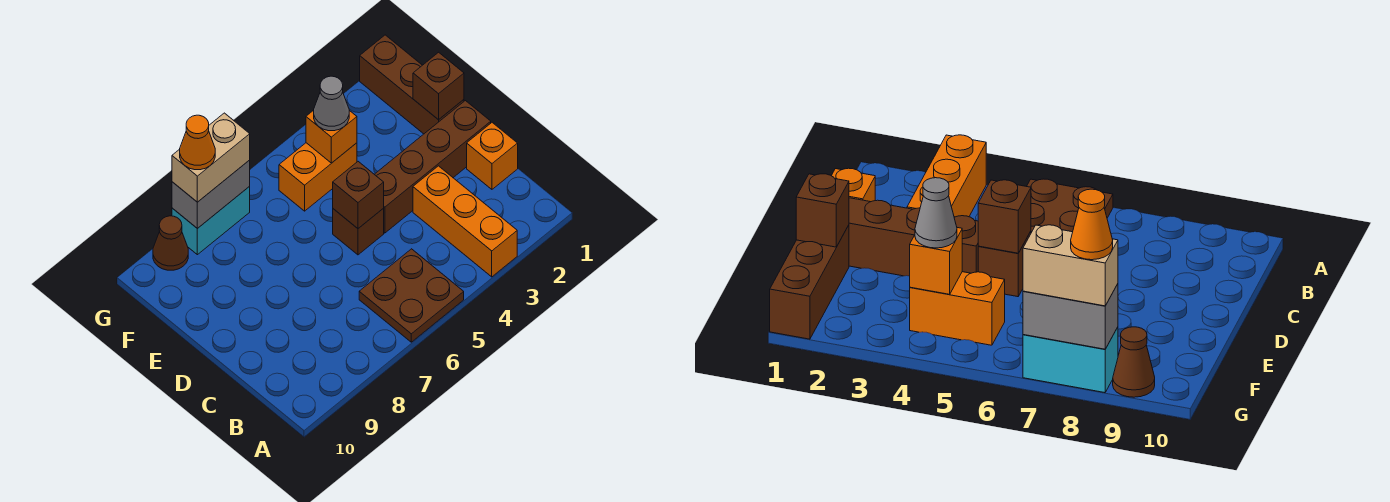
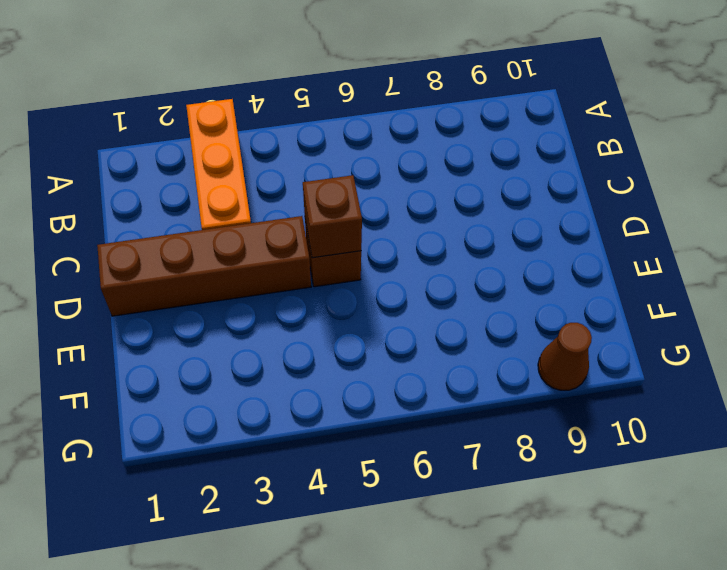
none -> brown plate A5:B6 level 1
none -> orange brick C1 level 1
none -> brown brick E1:G1 level 1

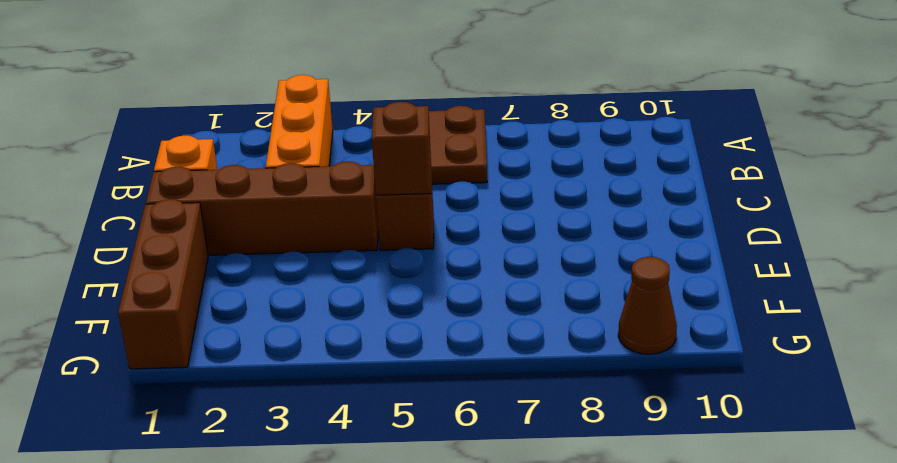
none -> orange brick F4:F5 level 1
none -> cyan brick G7:G8 level 1
none -> brown brick E1 level 2

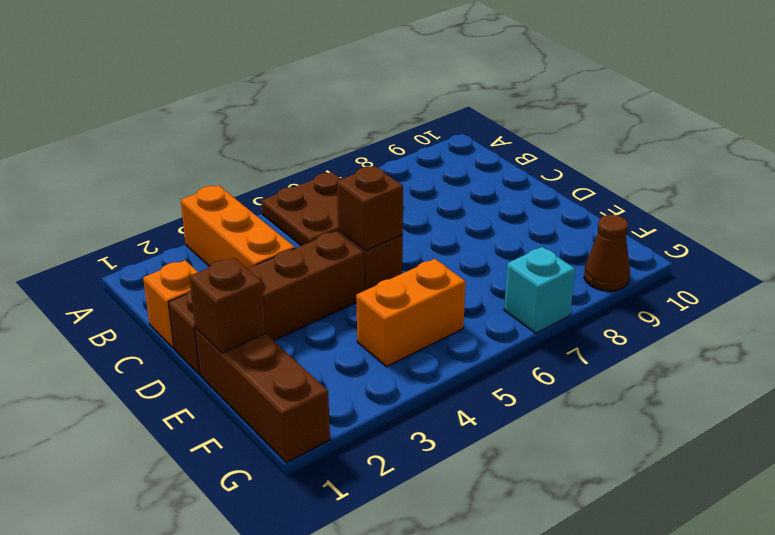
cyan brick G7 level 1 -> cyan brick G7:G8 level 1
none -> orange brick F4 level 2
none -> grey brick G7:G8 level 2
none -> grey cone F4 level 3

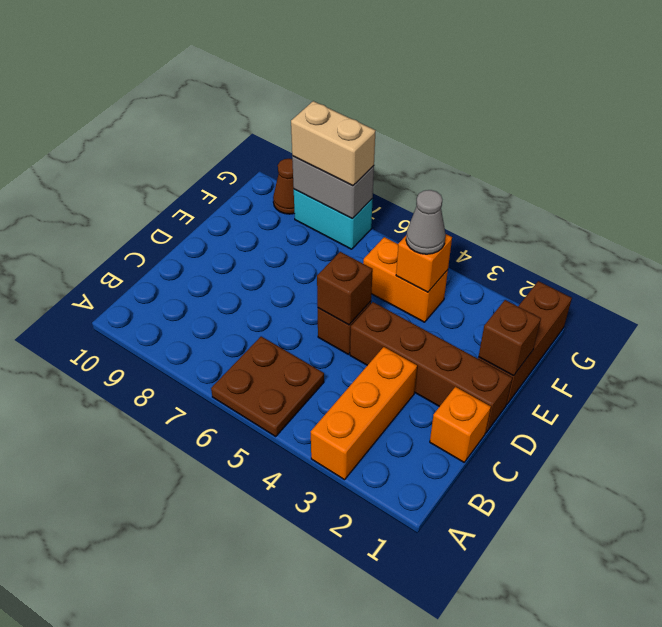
none -> orange cone G8 level 4

